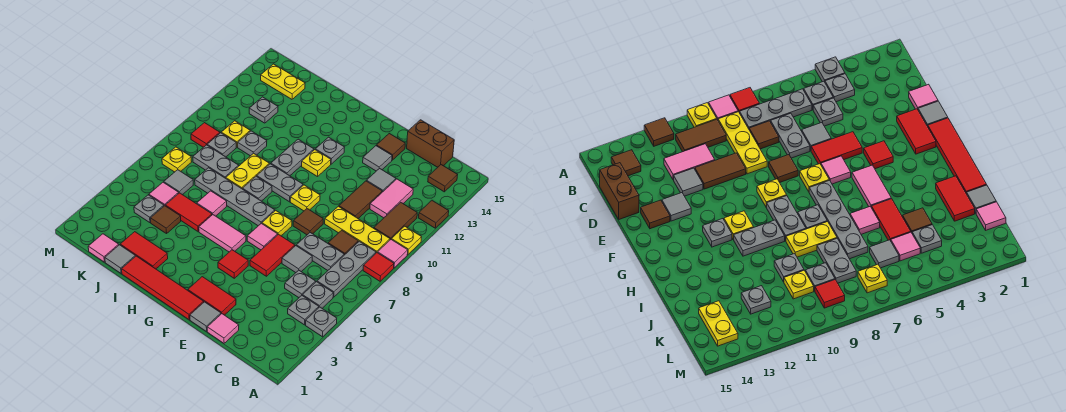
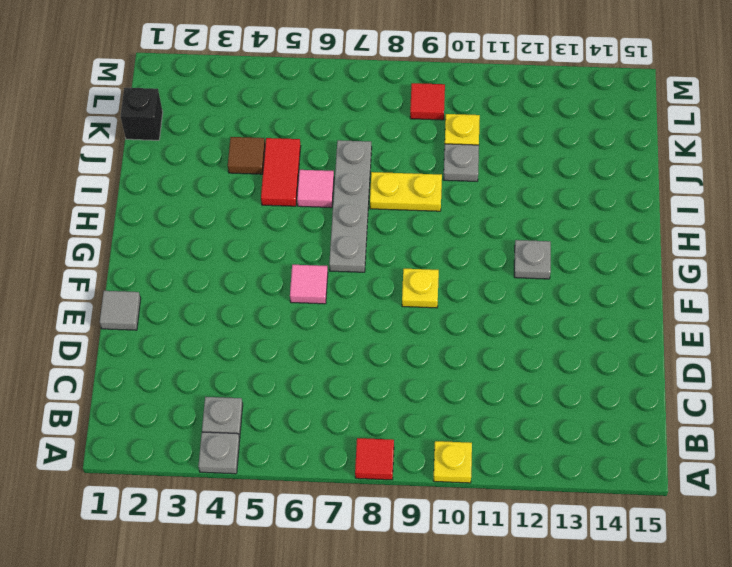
black brick K1 level 1 -> pink tile K1 level 1
none -> pink tile A9 level 1
none -> brown tile A12 level 1
none -> grey plate B5 level 1
none -> grey plate B6:B8 level 1

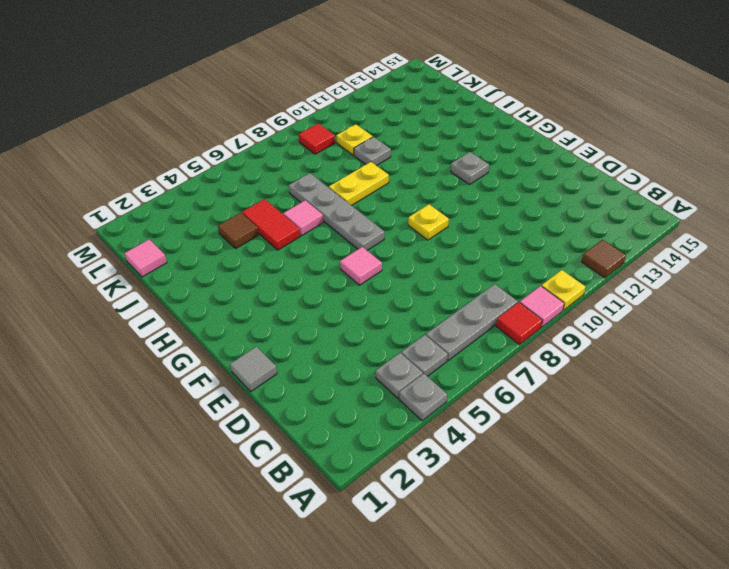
none -> yellow plate B9:D9 level 1
none -> brown tile B10:B11 level 1
none -> brown tile B14 level 1
none -> grey plate C5 level 1

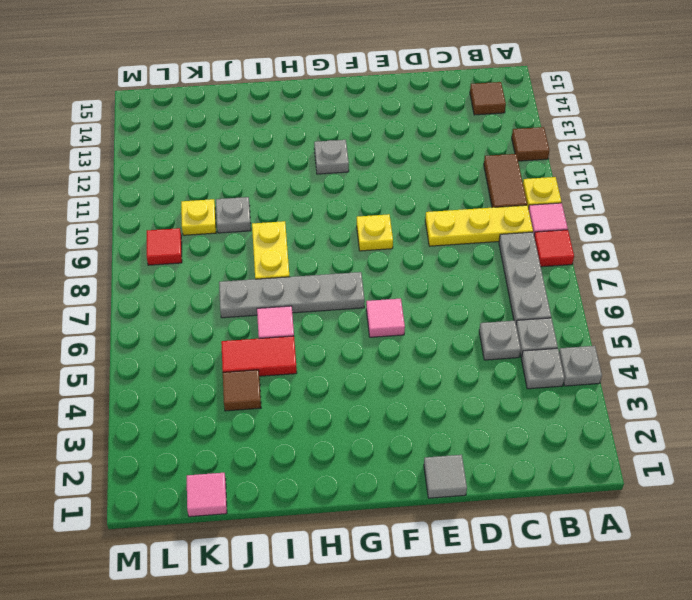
none -> grey plate C7:D7 level 1
none -> brown tile C8 level 1
none -> pink tile C11:C12 level 1
none -> brown brick C15:D15 level 1

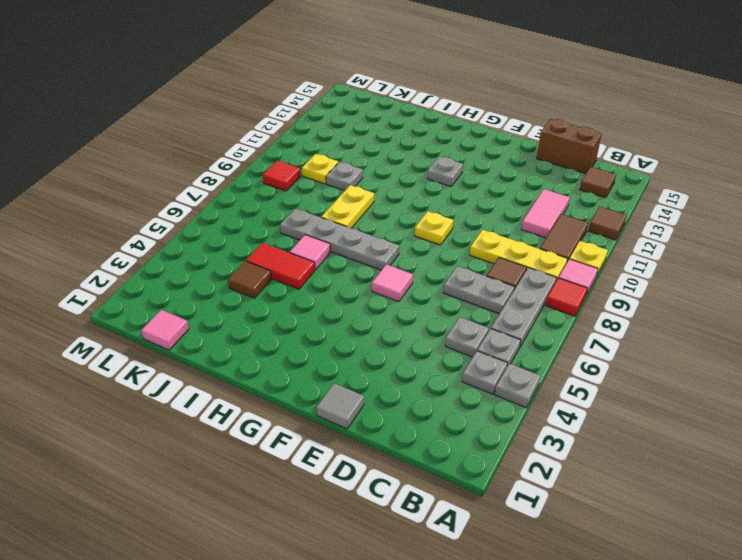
none -> pink tile D1 level 1
none -> grey tile D6 level 1
none -> brown tile D10:D11 level 1
none -> grey tile D12 level 1

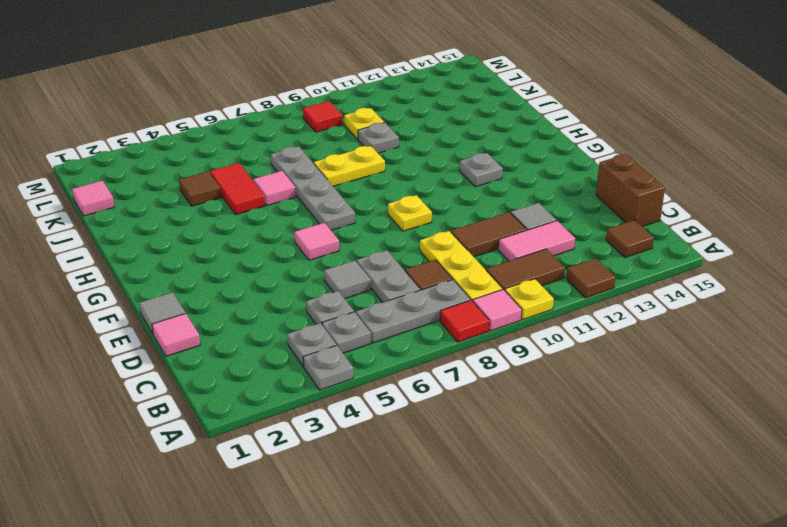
none -> red tile E2:F2 level 1
none -> red tile E5:E6 level 1
none -> brown tile E8 level 1
none -> grey tile E13 level 1

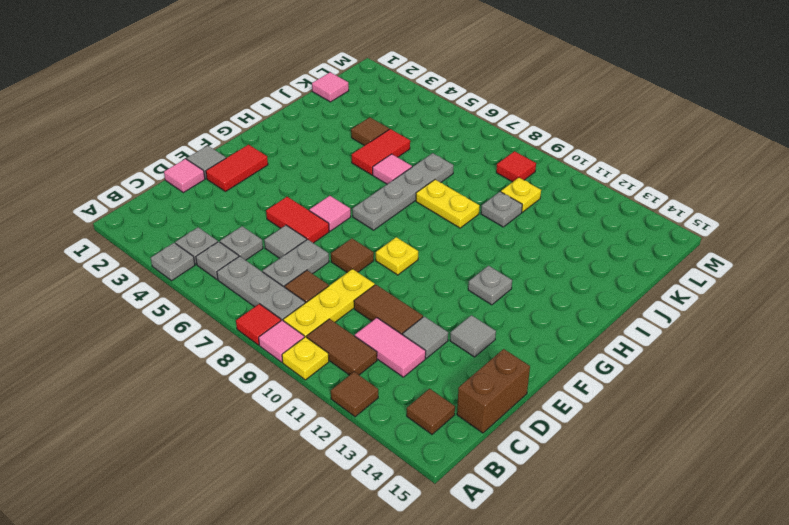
none -> brown tile E14 level 1
none -> red tile F1:I1 level 1
none -> red tile F4 level 1
none -> yellow plate F7 level 1

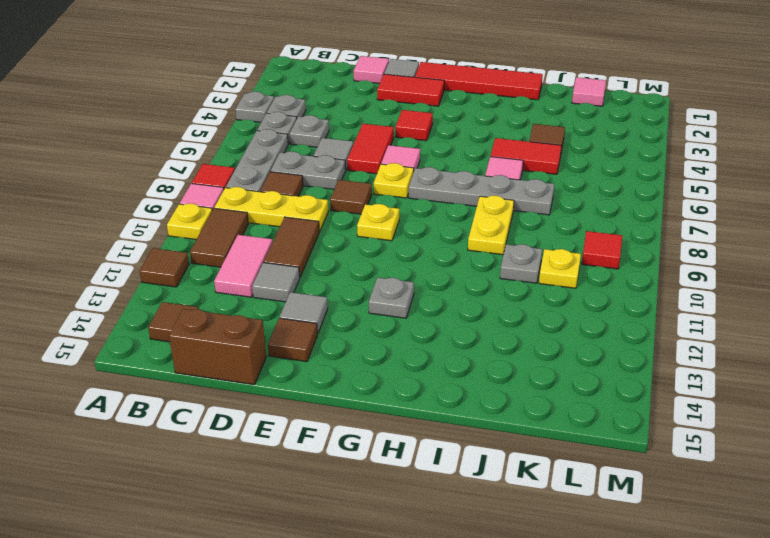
none -> pink tile G5:H5 level 1
none -> grey plate G9:H9 level 1
none -> yellow plate G11 level 1
none -> grey plate H8 level 1

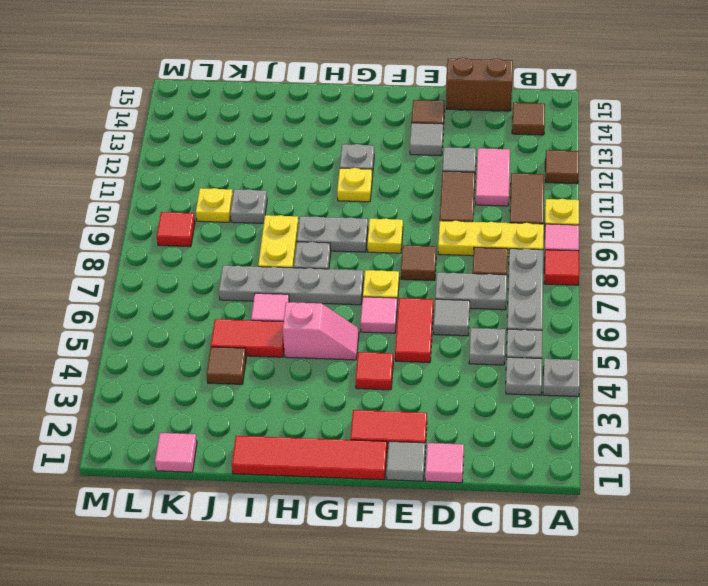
pink slope G5:H5 level 1 top H -> pink tile G5:H5 level 1
none -> grey plate H10:H11 level 1
none -> red tile I2:J2 level 1
none -> grey tile J1 level 1
none -> grey plate J8:K8 level 1

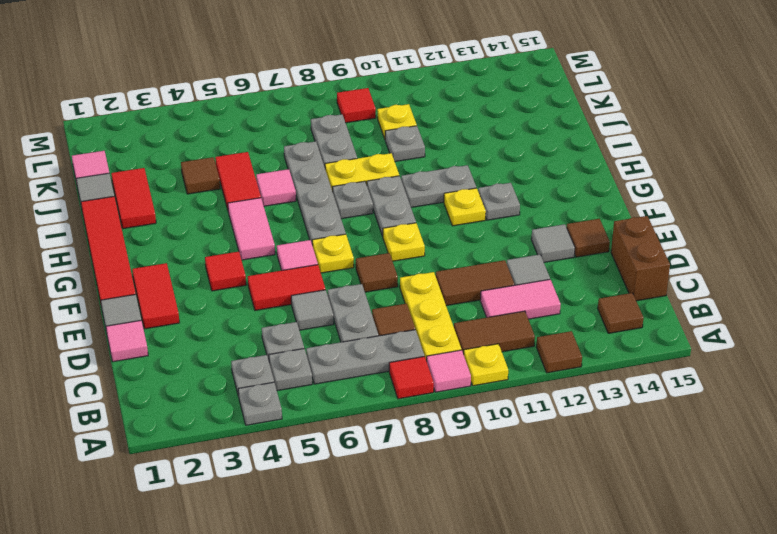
none -> grey plate K4 level 1
none -> pink tile K5 level 1
none -> grey tile K6 level 1
none -> grey plate K9 level 1

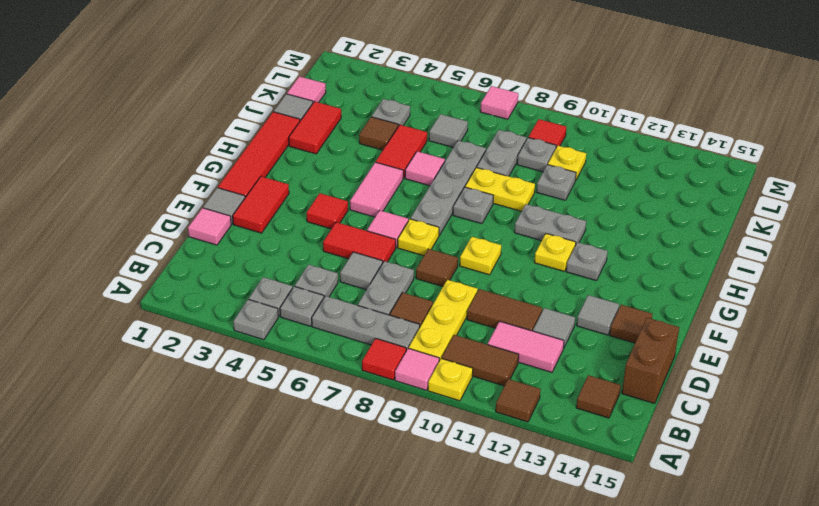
pink tile M7 level 1 -> pink tile K5 level 1
none -> grey plate G9:H9 level 1
none -> grey plate K12 level 1
none -> yellow plate K14:L14 level 1
none -> yellow plate L7 level 1

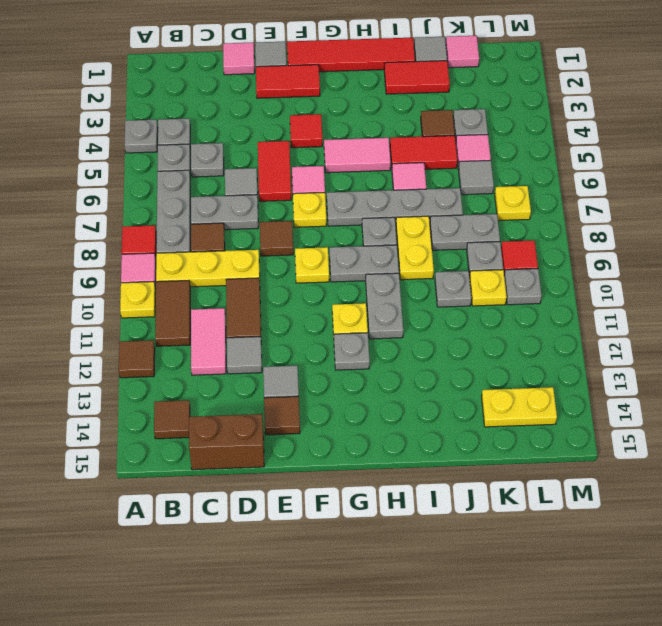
grey plate L10 level 1 -> grey plate K12 level 1

